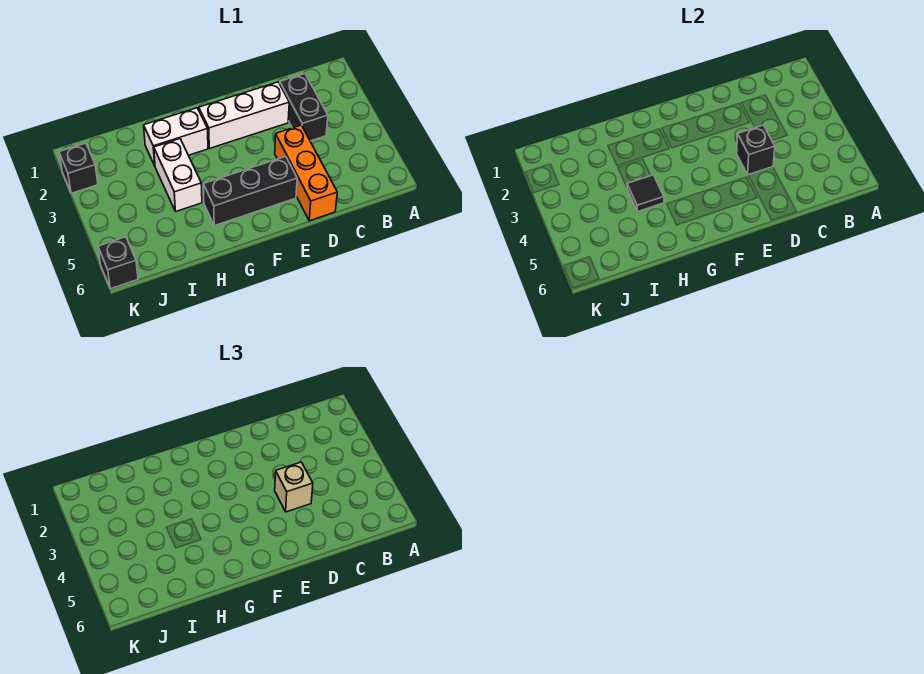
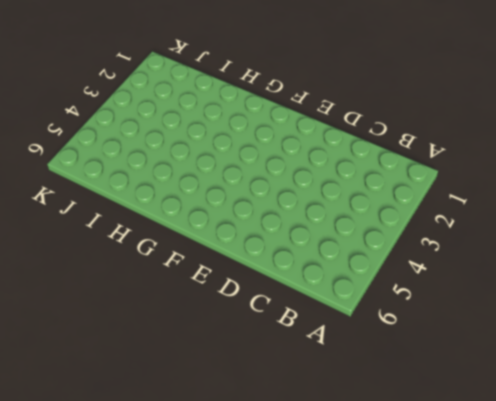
none -> black brick C2:C3 level 1
none -> white brick D2:F2 level 1

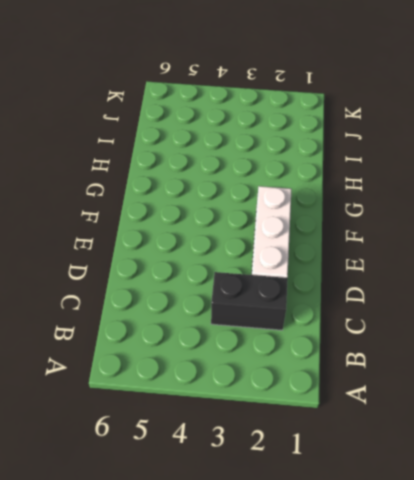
none -> orange brick D4:D6 level 1
none -> black brick E5:G5 level 1

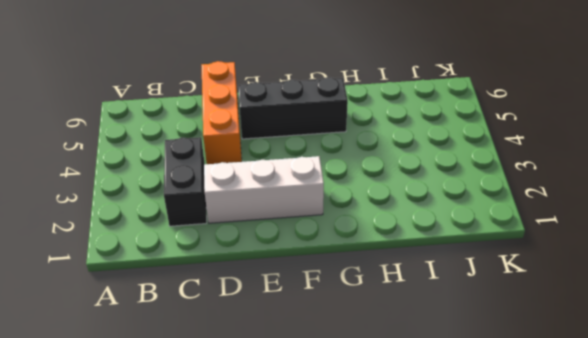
none -> white brick G2:H2 level 1
none -> white brick H3:H4 level 1

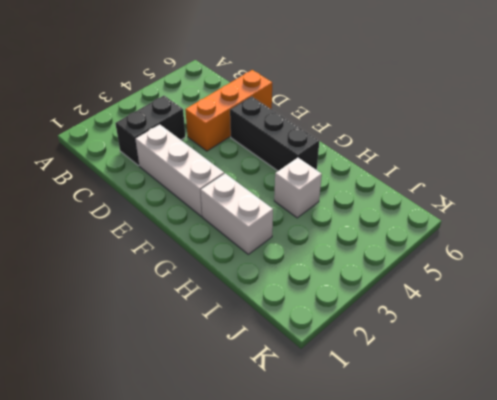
white brick H4 level 1 -> white brick H3:H4 level 1
none -> black brick K2 level 1
none -> black brick K6 level 1

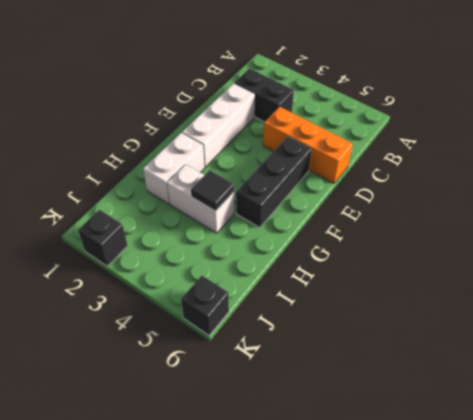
none -> black brick D4 level 2
none -> tan brick D4 level 3

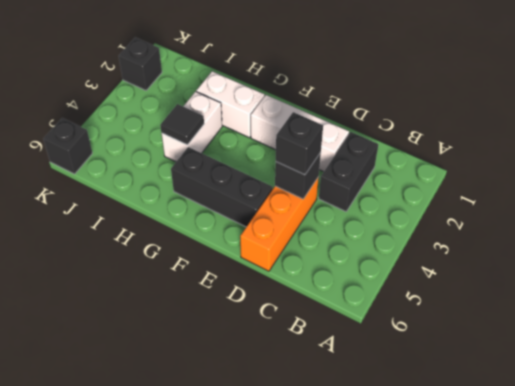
black brick D4 level 3 -> tan brick D4 level 3

